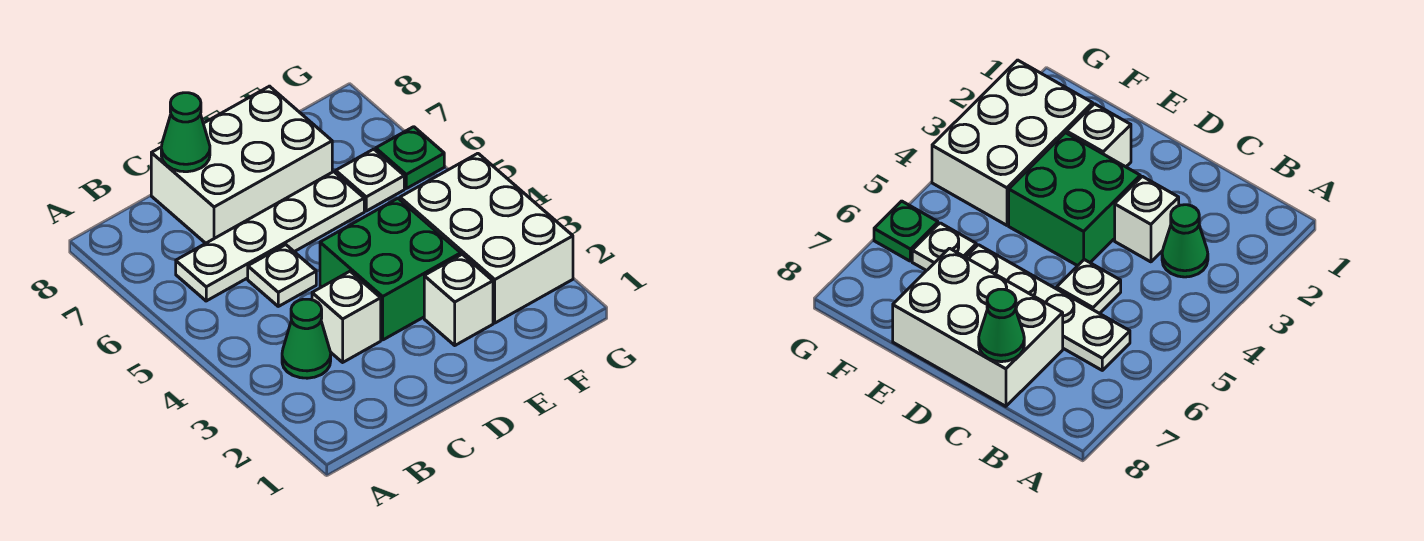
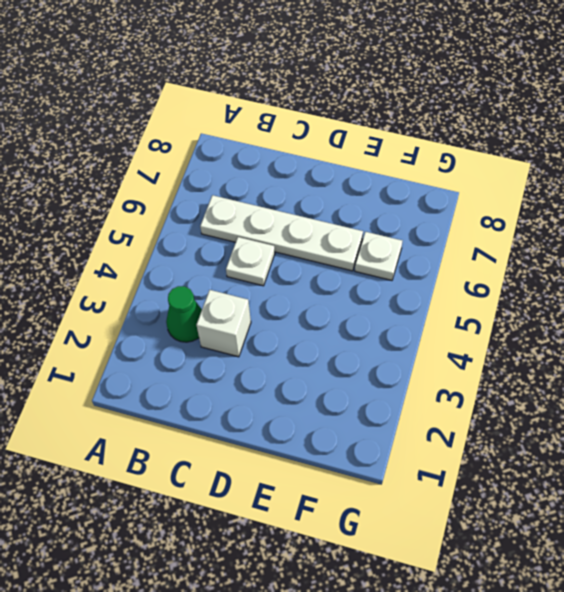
none -> white brick C7:E8 level 1
none -> green brick D3:E4 level 1

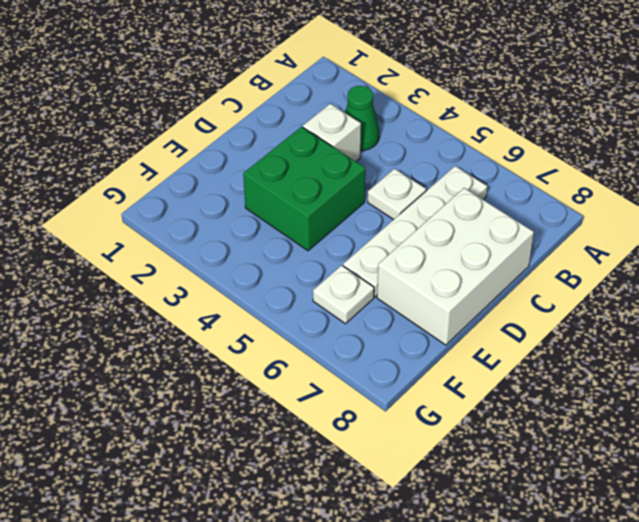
none -> white brick E2 level 1
none -> white brick F2:G4 level 1

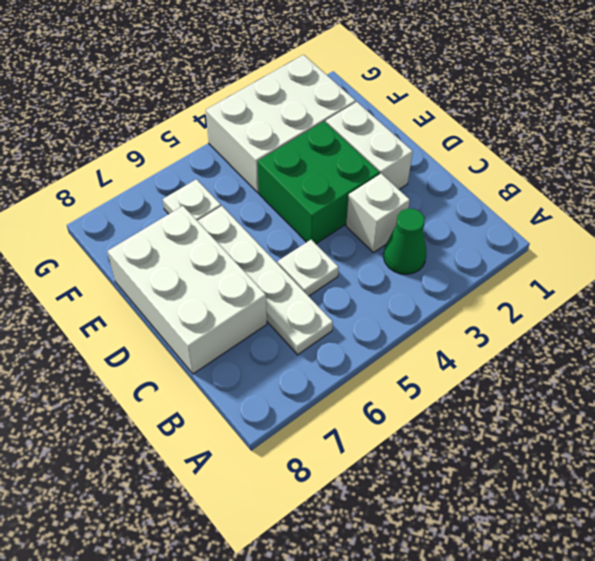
white brick D2:E2 level 1 -> white brick E2 level 1
none -> green plate G6 level 1
none -> green cone C8 level 2

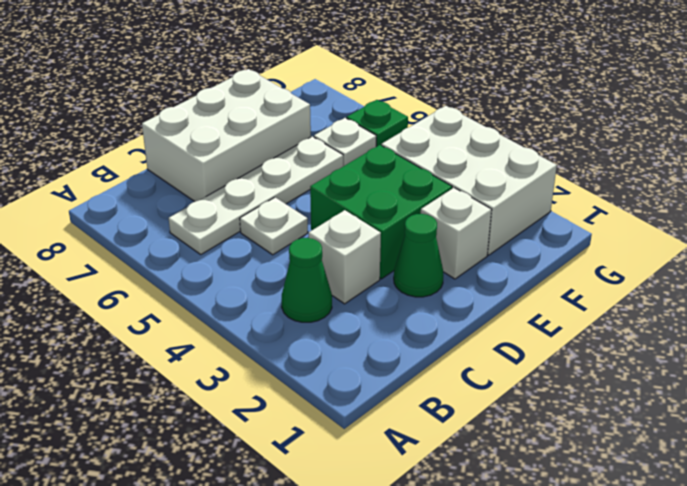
green cone D2 level 1 -> green cone C8 level 2

